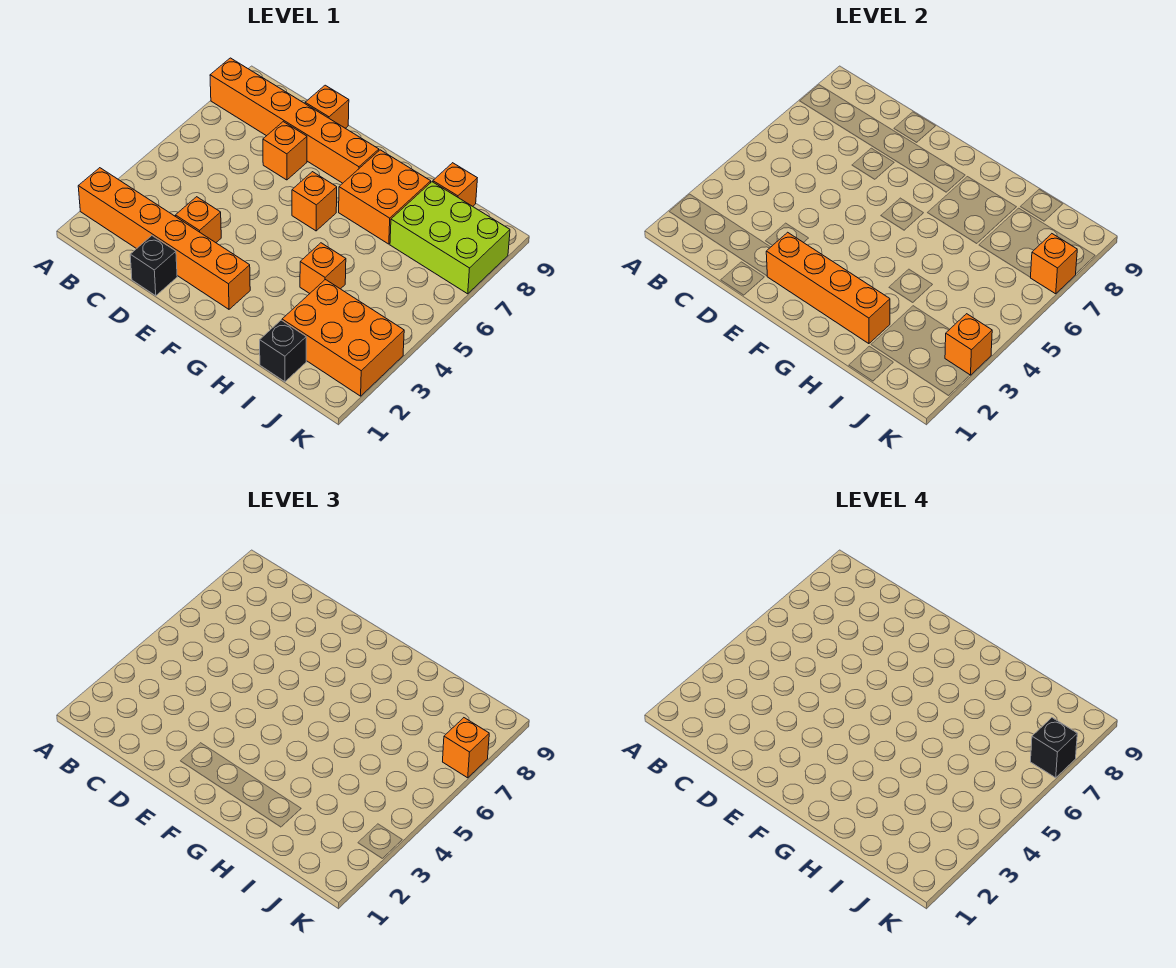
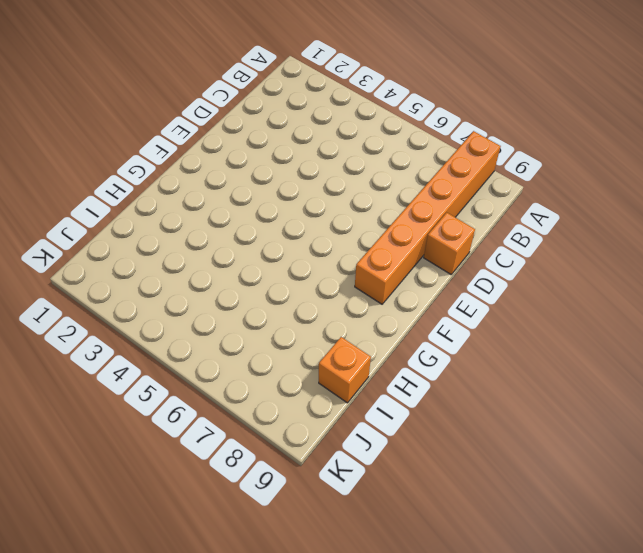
none -> orange brick A2:F2 level 1
none -> black brick D1 level 1
none -> orange brick D3 level 1

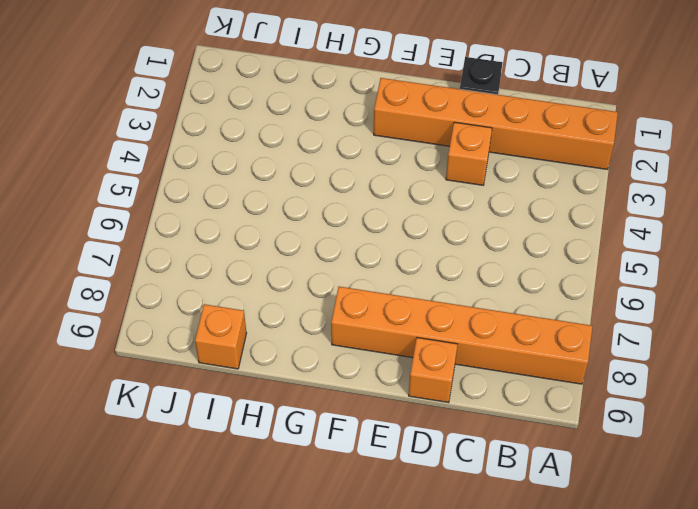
none -> orange brick D7 level 1
none -> orange brick F6 level 1
none -> orange brick G7:H8 level 1

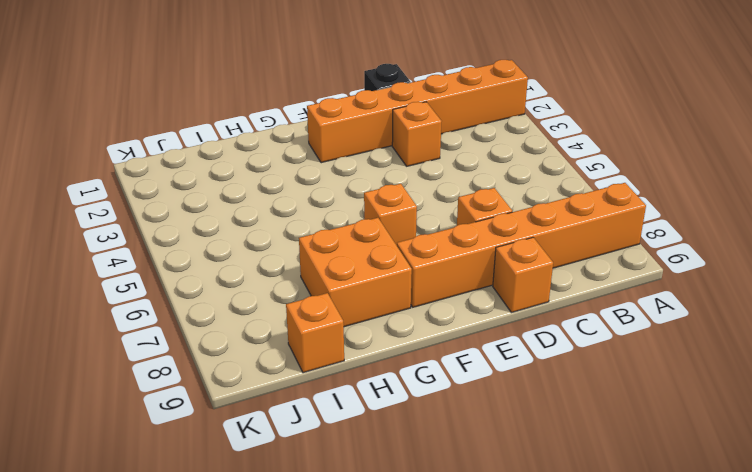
none -> orange brick H4 level 1
none -> black brick I1 level 1
none -> orange brick I2:K3 level 1

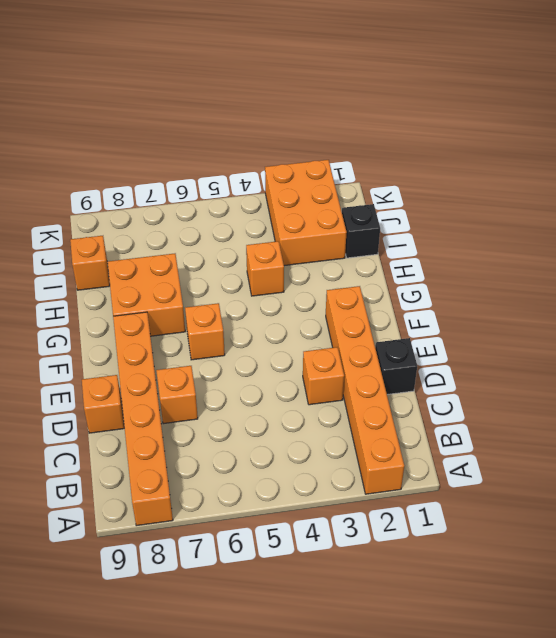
none -> lime brick I7:K8 level 1
none -> orange brick E2:H2 level 2
none -> orange brick K3 level 2

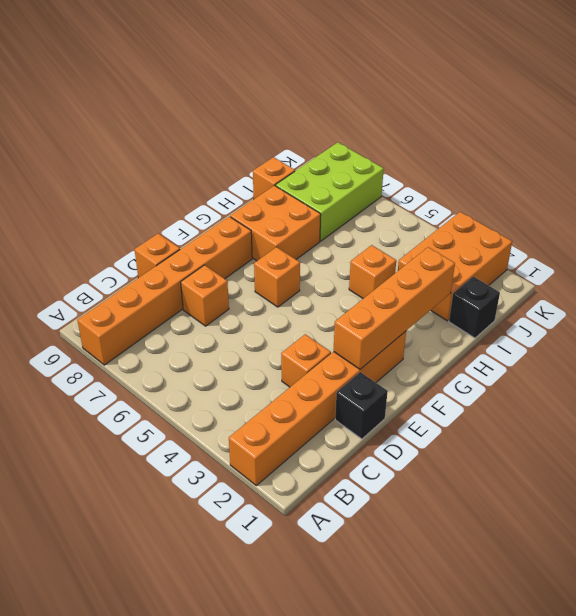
none -> orange brick K3 level 2
none -> orange brick K7 level 2
none -> orange brick K7 level 3

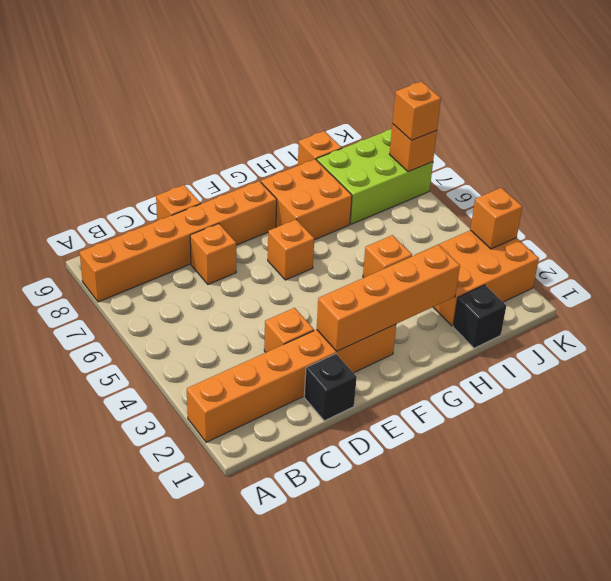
none -> black brick K7 level 4

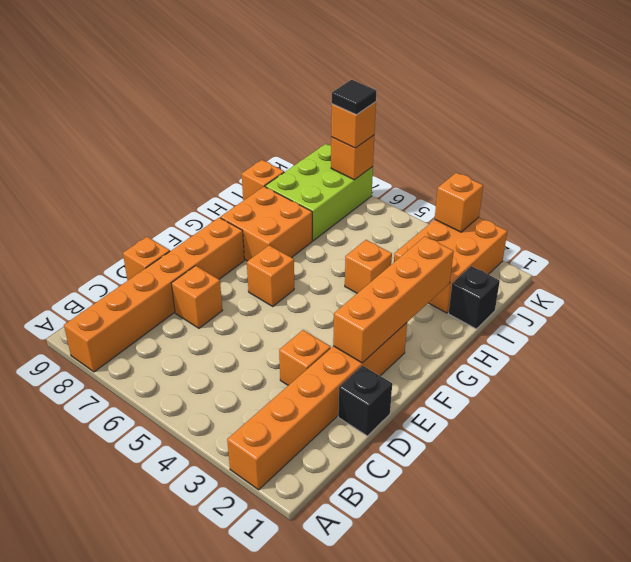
black tile K7 level 4 -> black brick K7 level 4

